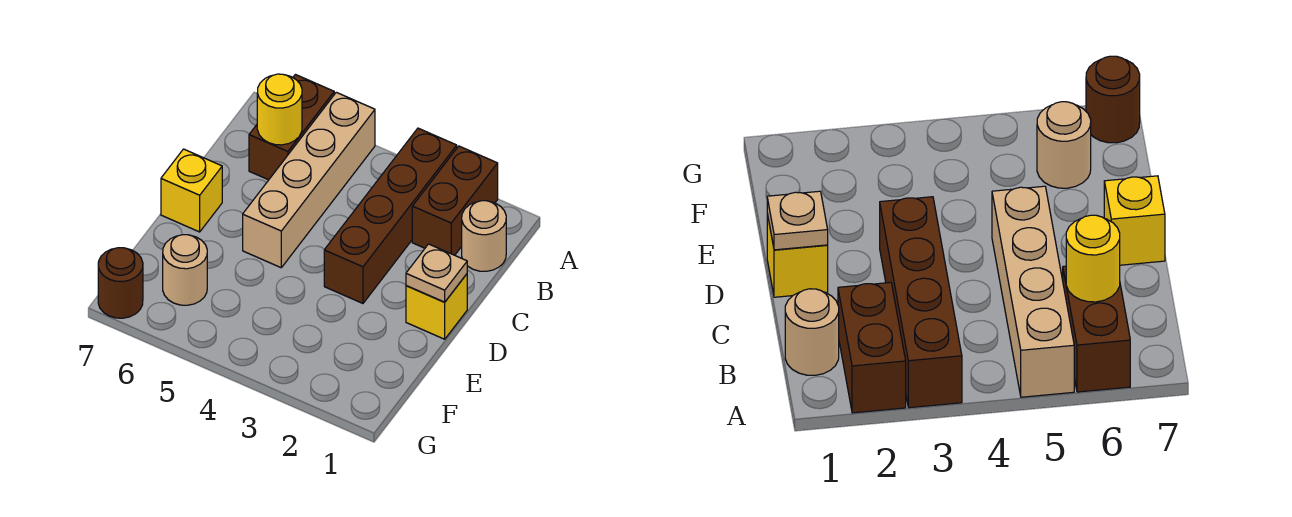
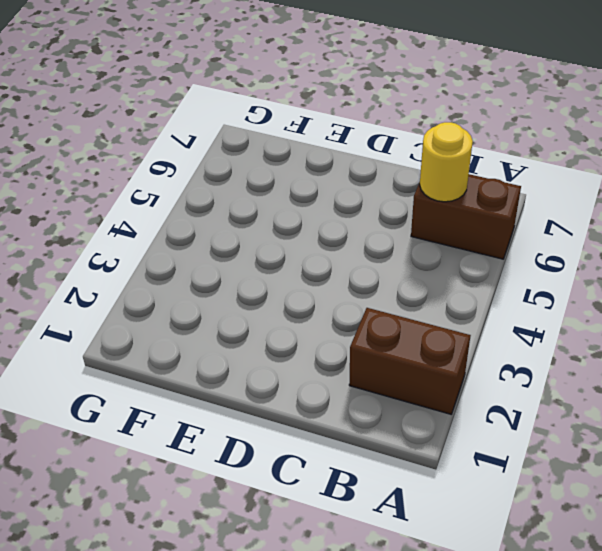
none -> brown brick A3:D3 level 1
none -> tan brick A5:D5 level 1

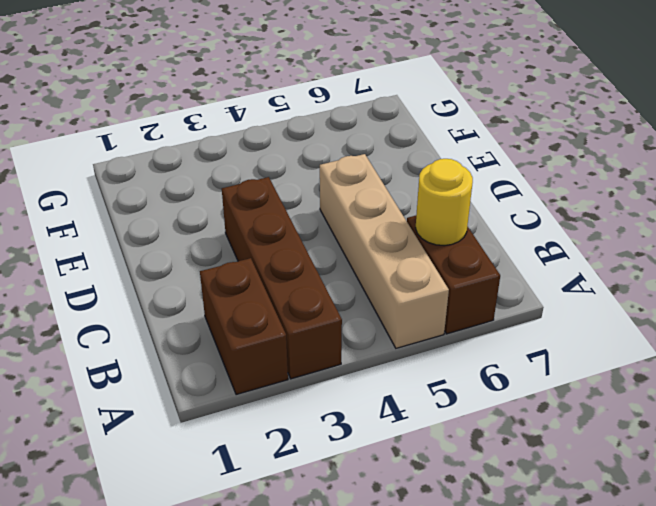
none -> tan round brick B1 level 1
none -> yellow brick D1 level 1

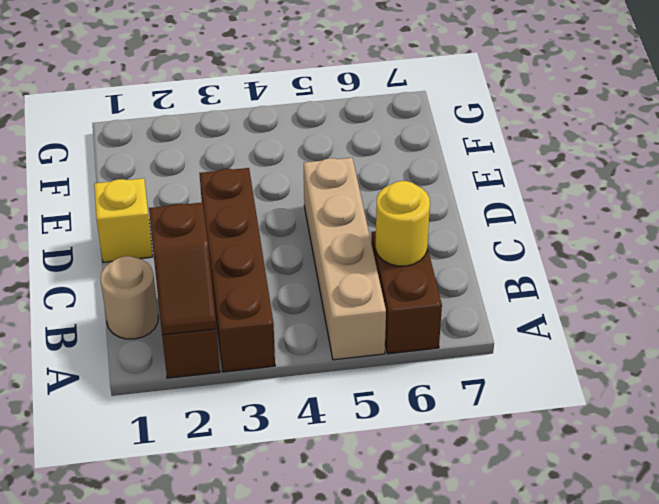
brown slope A2:B2 level 2 top B -> none
none -> yellow brick D7 level 1
none -> tan round brick F6 level 1

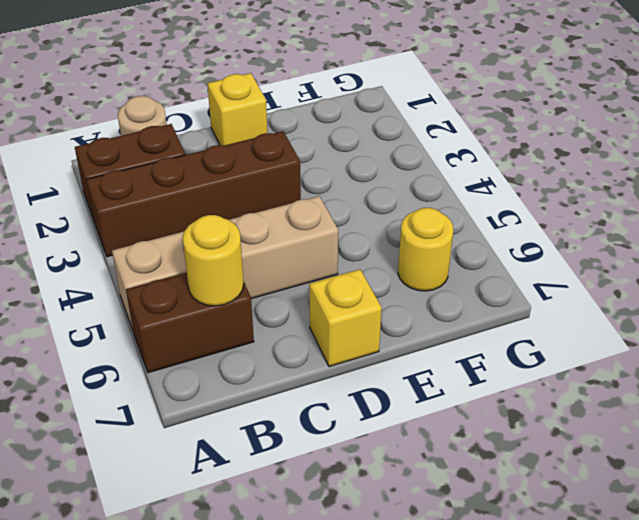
yellow round brick F6 level 1 -> tan round brick F6 level 1
none -> brown round brick G7 level 1
none -> tan plate D1 level 2

